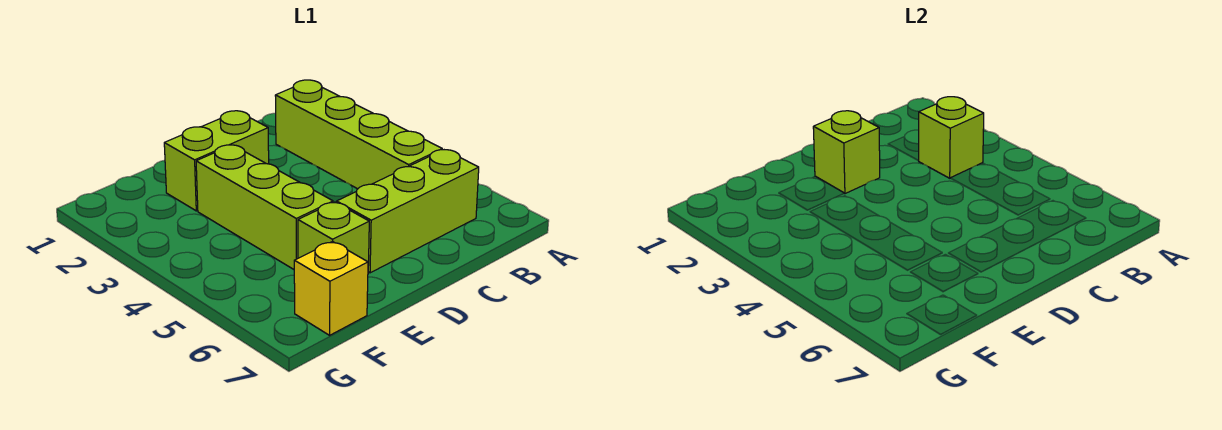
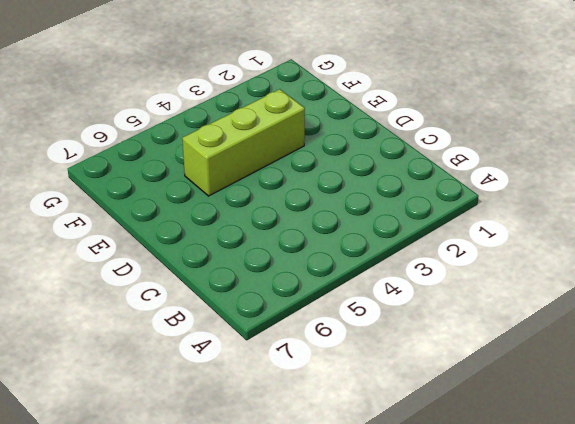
none -> lime brick B2:B5 level 1
none -> lime brick B6:D6 level 1

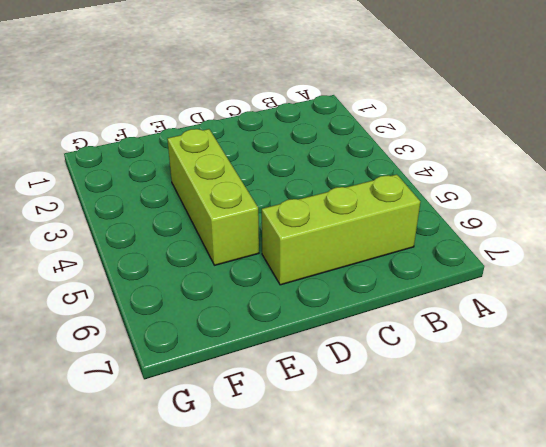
none -> lime brick B2:B5 level 1
none -> lime brick D2:E2 level 1

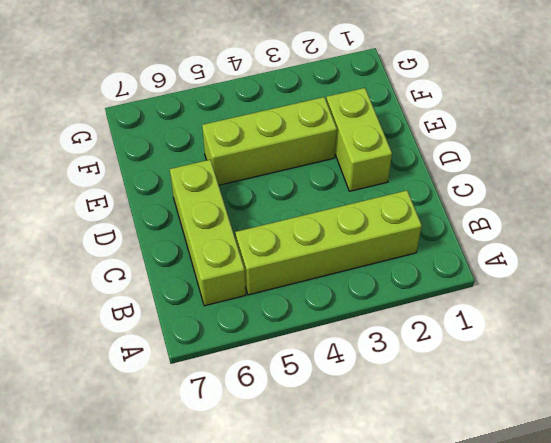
none -> lime brick E6 level 1
none -> yellow brick F7 level 1

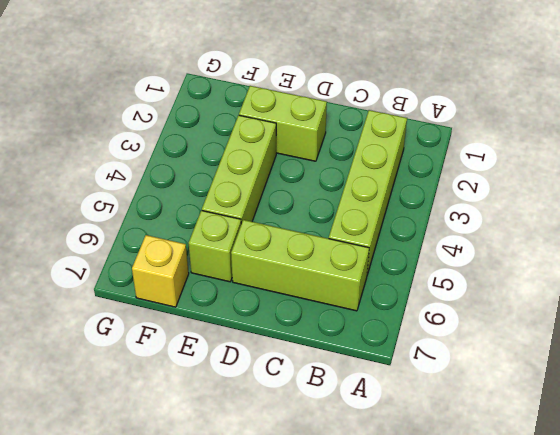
none -> lime brick B3 level 2
none -> lime brick D2 level 2

